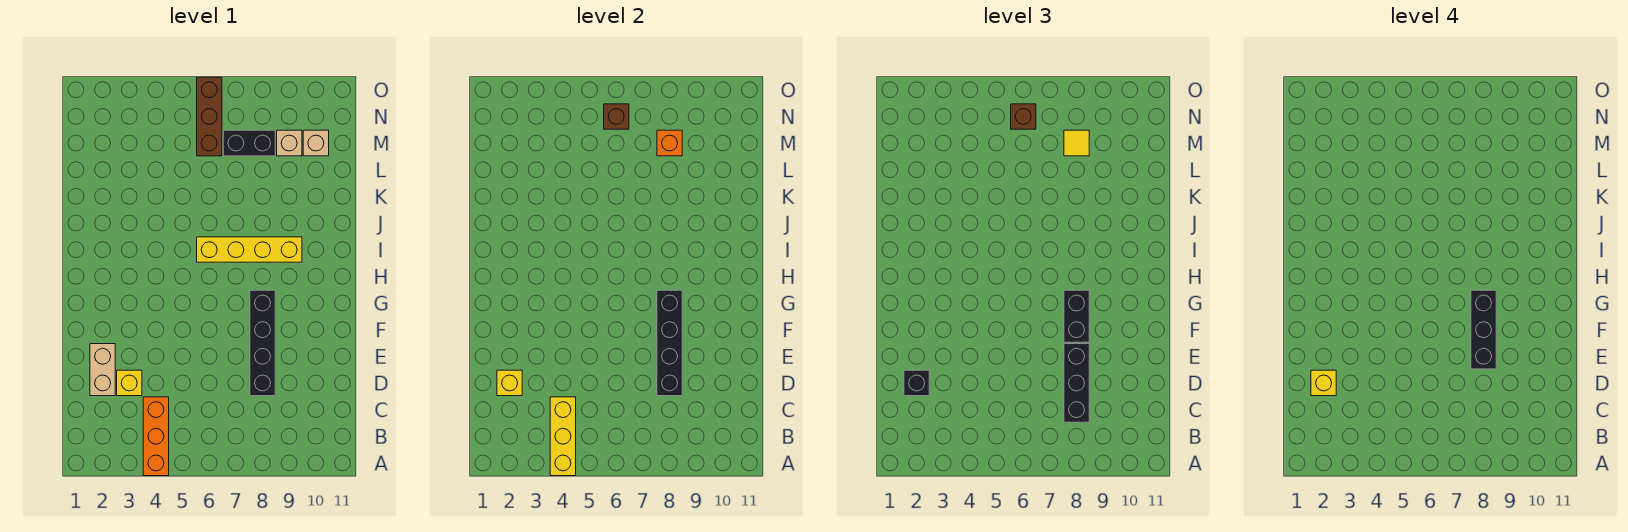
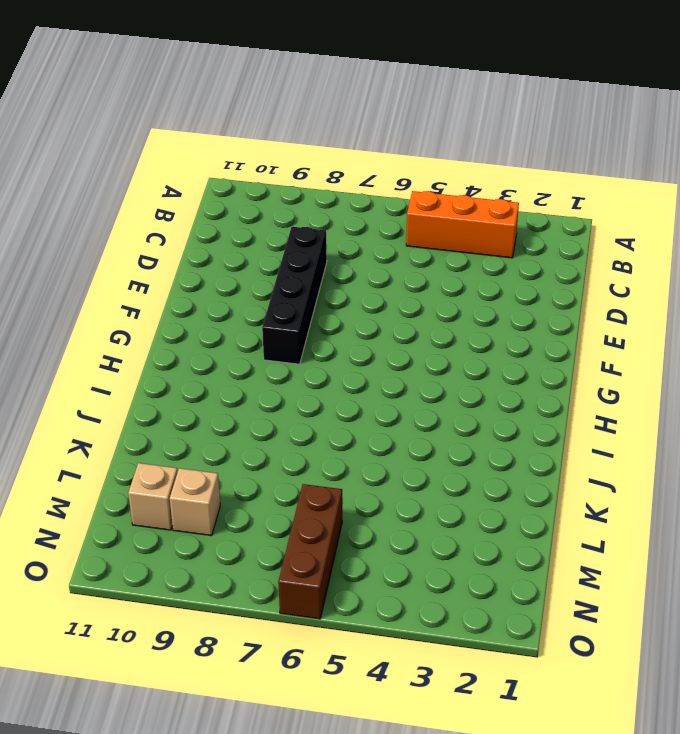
orange brick B3:B5 level 1 -> orange brick A4:C4 level 1
none -> tan brick D2:E2 level 1
none -> yellow brick D3 level 1
none -> yellow brick I6:I9 level 1

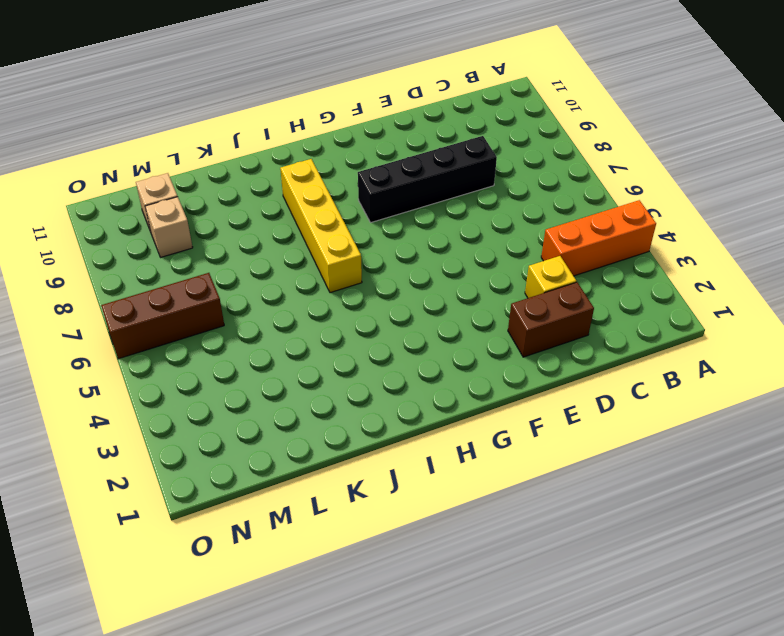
brown brick D2:E2 level 1 -> tan brick D2:E2 level 1
none -> black brick M7:M8 level 1
none -> yellow brick A4:C4 level 2
none -> yellow brick D2 level 2

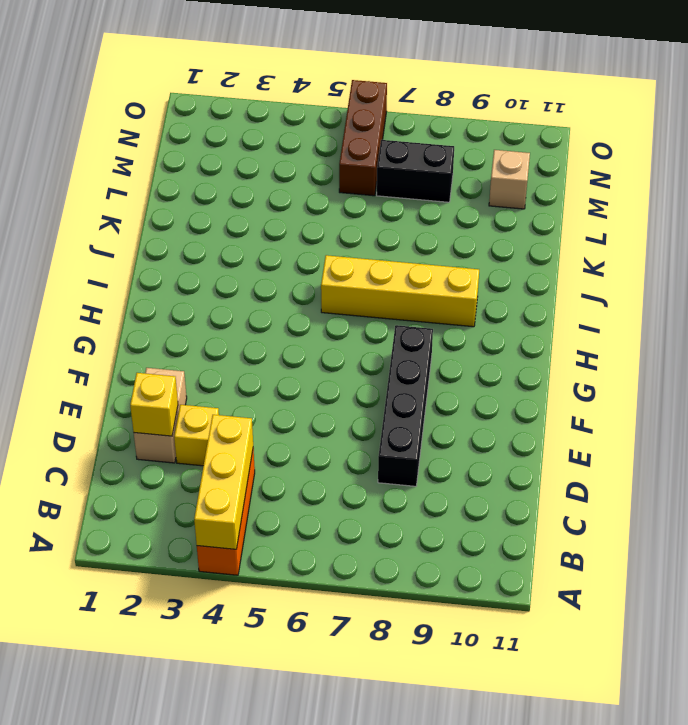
none -> tan brick M9 level 1
none -> black brick D8:G8 level 2
none -> orange brick M8 level 2

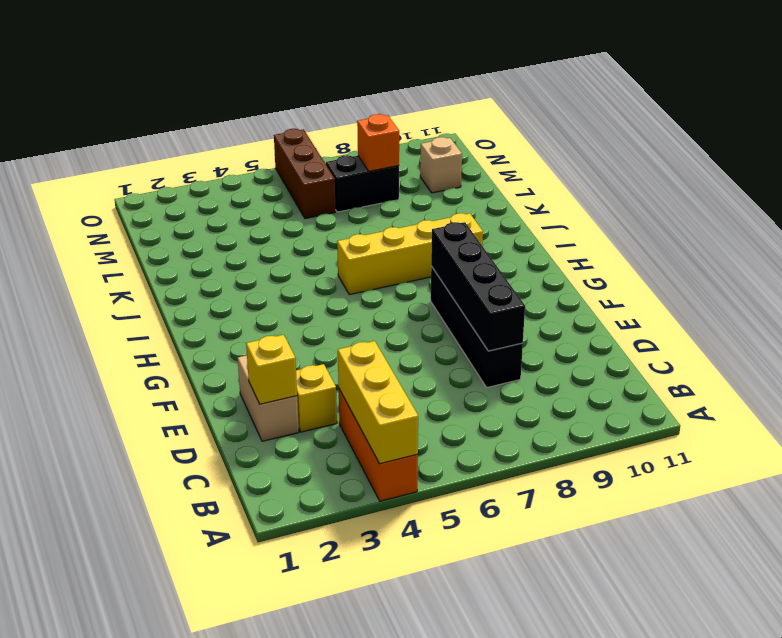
none -> tan brick M9 level 1
none -> brown brick N6 level 2
none -> black brick C8:E8 level 3

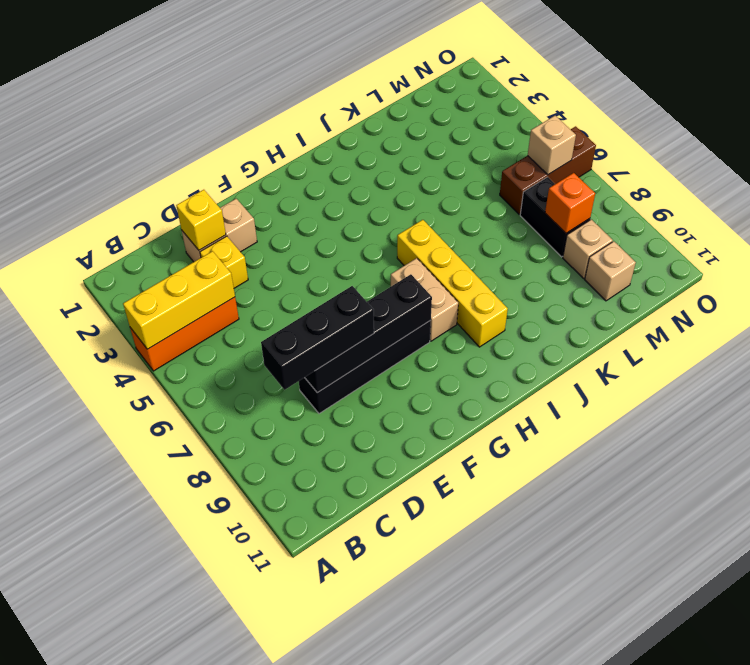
tan brick H7:H8 level 1 -> none
tan brick N6 level 2 -> brown brick N6 level 2
none -> black brick D2 level 3
none -> black brick F8:G8 level 3
none -> yellow tile M8 level 3

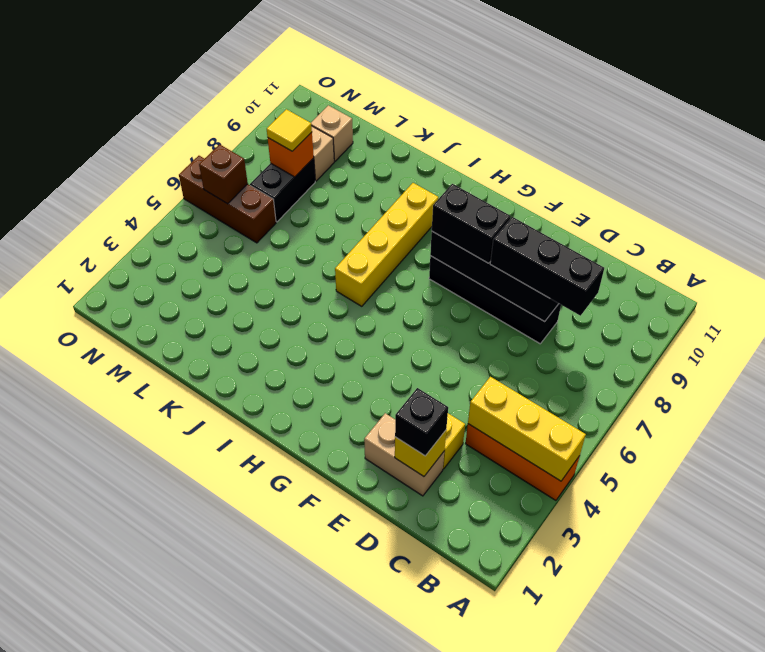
none -> brown brick N6 level 3
none -> yellow brick D2 level 4
none -> black brick E8:G8 level 4

